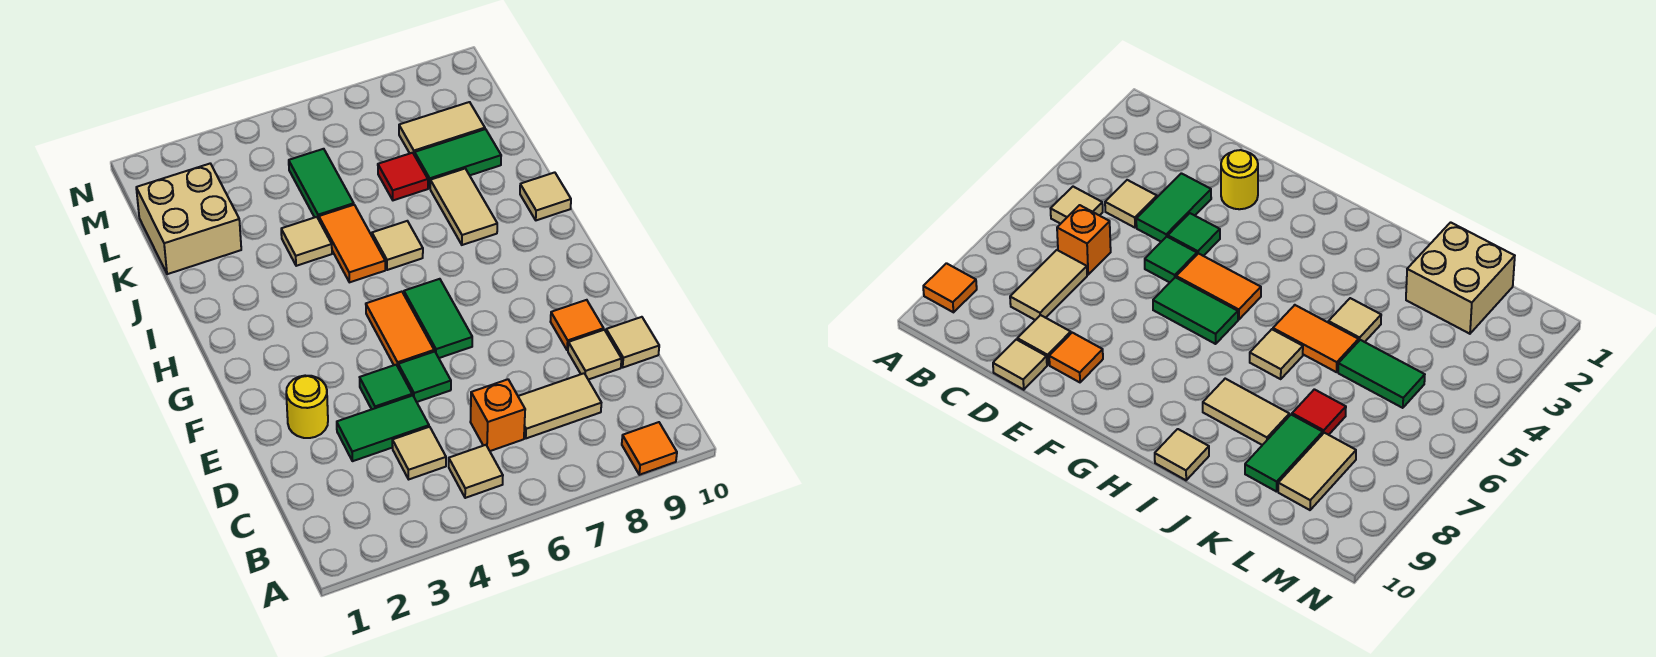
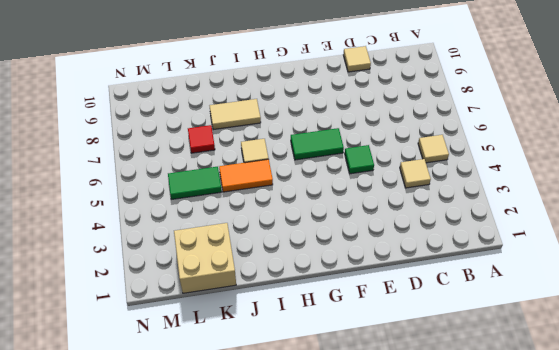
none -> orange tile A9 level 1
none -> orange brick C6 level 1
none -> tan tile C7:C8 level 1

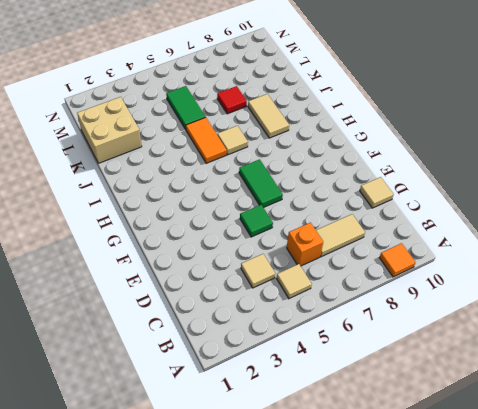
none -> green tile D3:D4 level 1
none -> tan tile D9 level 1
none -> yellow round brick E2 level 1

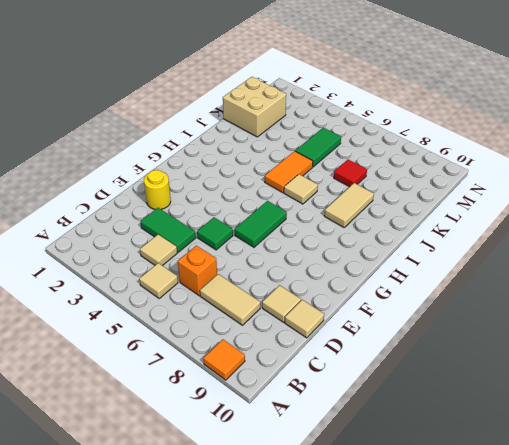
none -> green tile E4 level 1
none -> orange tile E9 level 1
none -> orange tile F5:G5 level 1

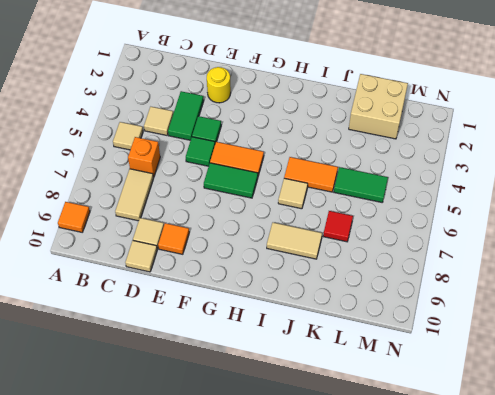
none -> tan tile I10 level 1
none -> tan tile J4 level 1
none -> green tile K8:K9 level 1

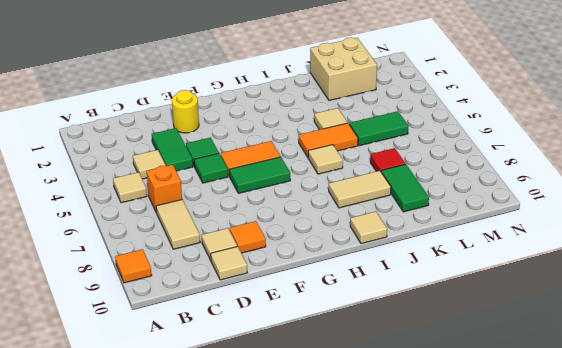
none -> tan tile L8:L9 level 1

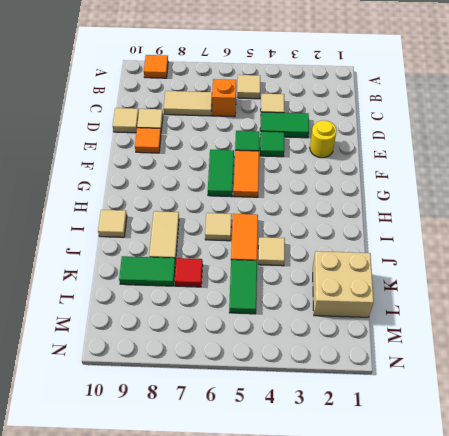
none -> tan tile L8:L9 level 1

